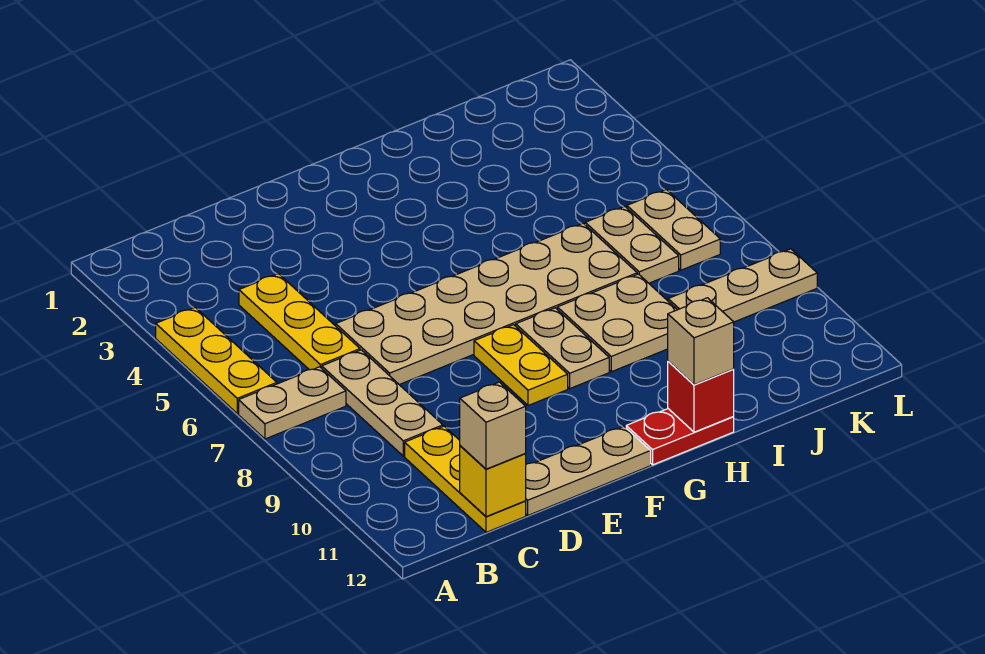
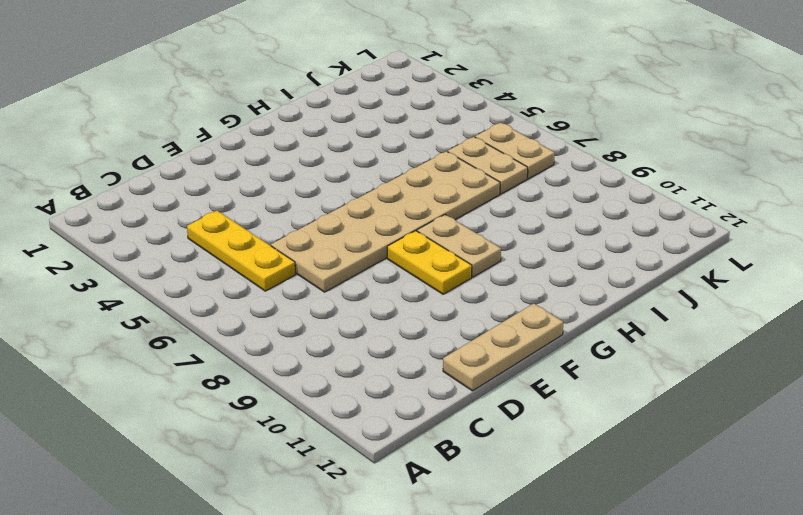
none -> yellow plate A4:A6 level 1
none -> tan plate A7:B7 level 1
none -> tan plate C7:C9 level 1

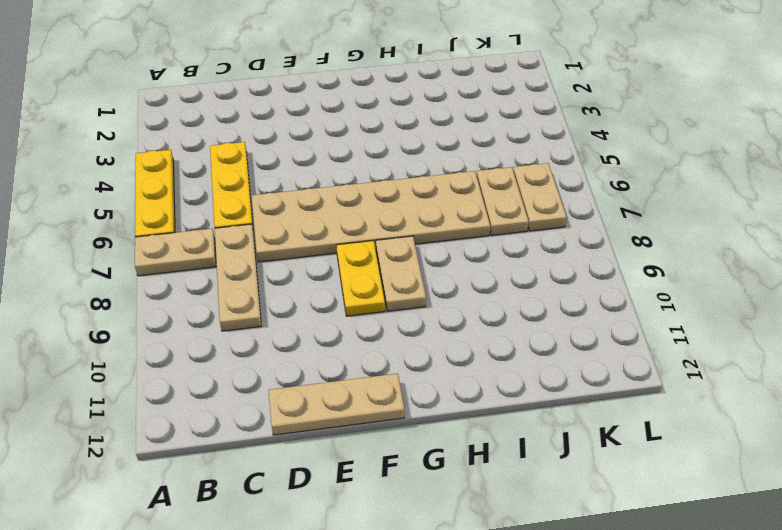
none -> yellow plate C10:C12 level 1
none -> red plate G12:H12 level 1
none -> tan plate H8:I9 level 1

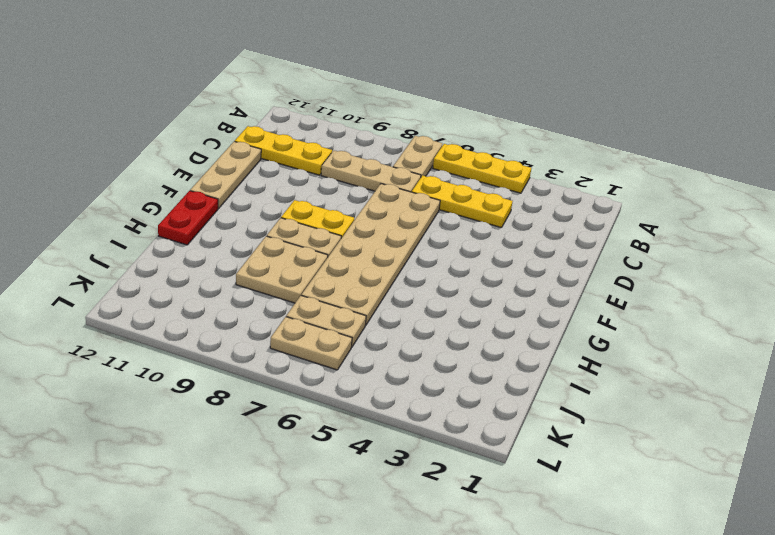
none -> tan plate J9:L9 level 1
none -> yellow brick C12 level 2
none -> red brick H12 level 2

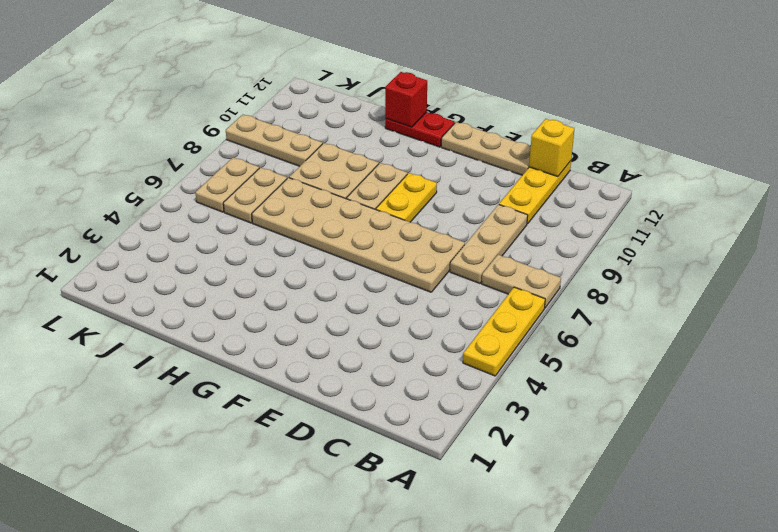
none -> yellow plate C4:C6 level 1
none -> tan brick C12 level 3
none -> tan brick H12 level 3

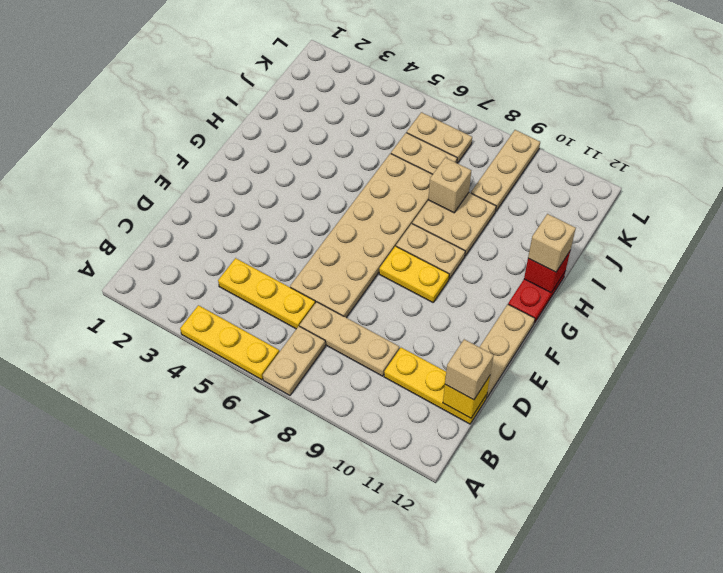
tan brick I8 level 2 -> none

